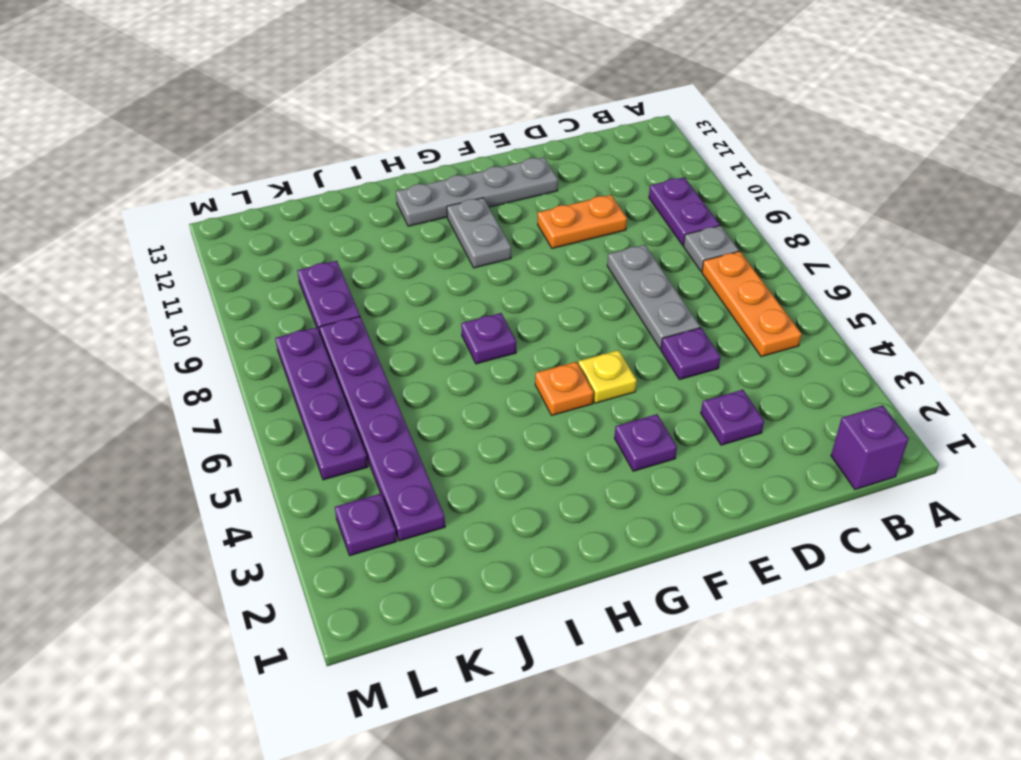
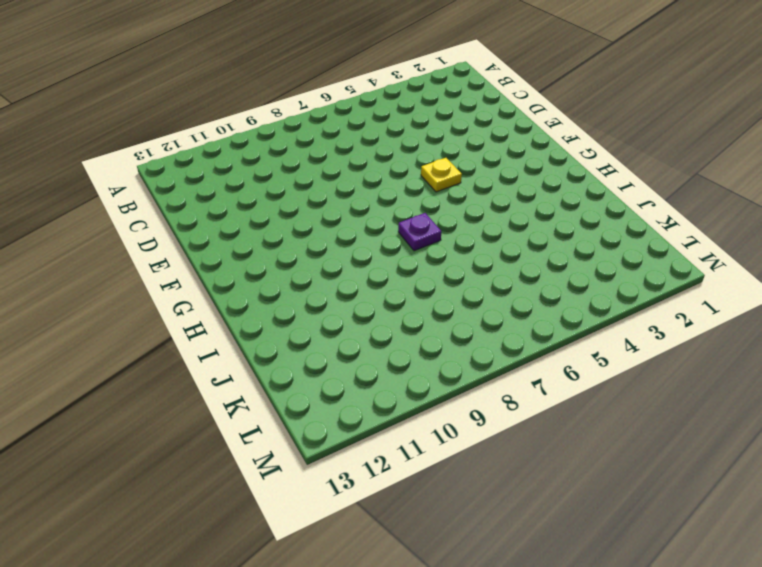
none -> purple brick B1 level 1
none -> orange plate B5:B7 level 1
none -> grey plate B8 level 1

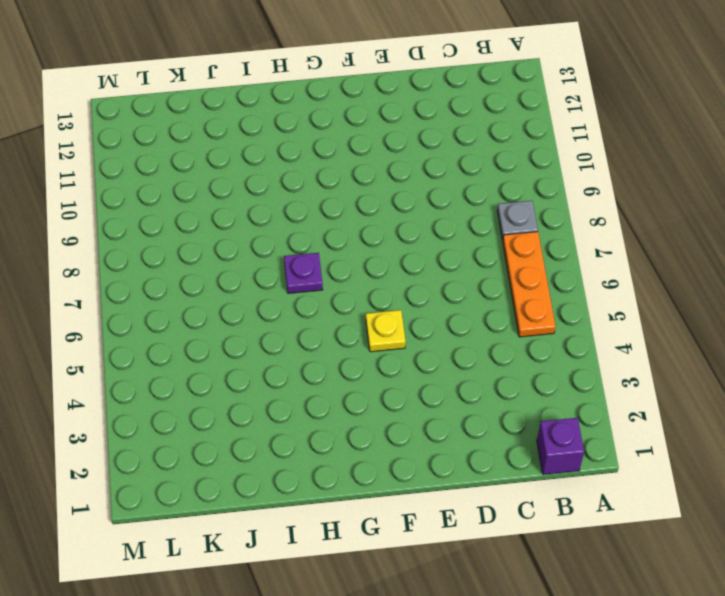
none -> purple plate B9:B10 level 1
none -> purple plate D3 level 1
none -> purple plate D5 level 1

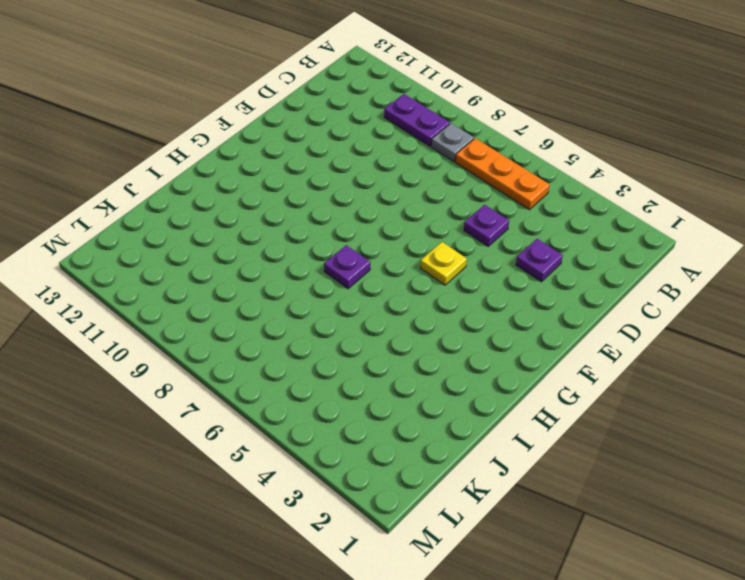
none -> purple brick B1 level 1
none -> grey plate D6:D8 level 1
none -> orange plate D10:E10 level 1

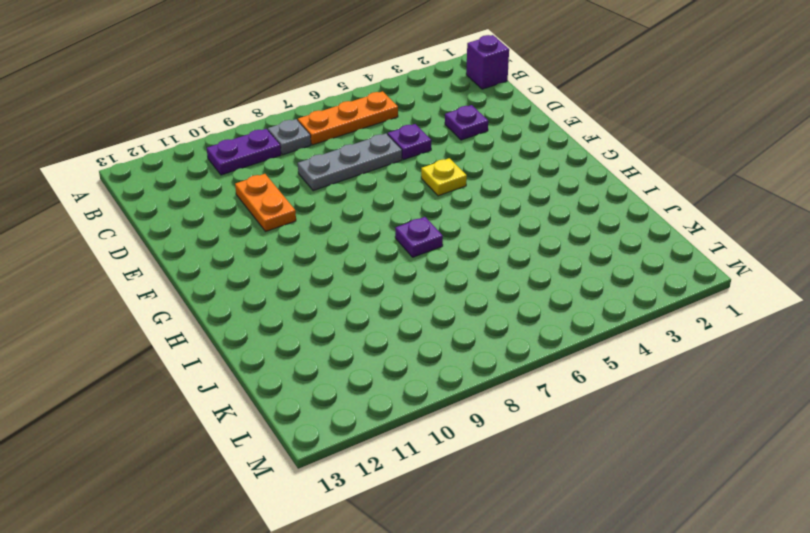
none -> grey plate E12:H12 level 1
none -> purple plate F3 level 1
none -> orange plate G5 level 1

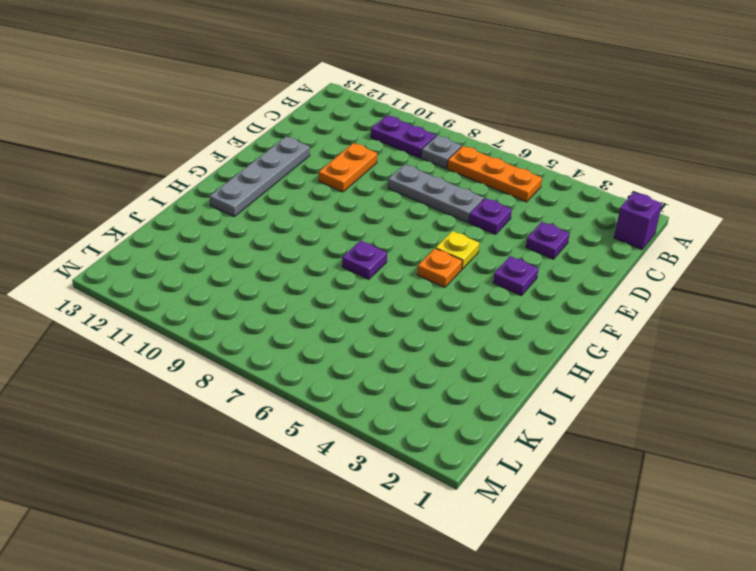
none -> grey plate G10:G11 level 1
none -> purple plate K3:K8 level 1
none -> purple plate K9:K10 level 1

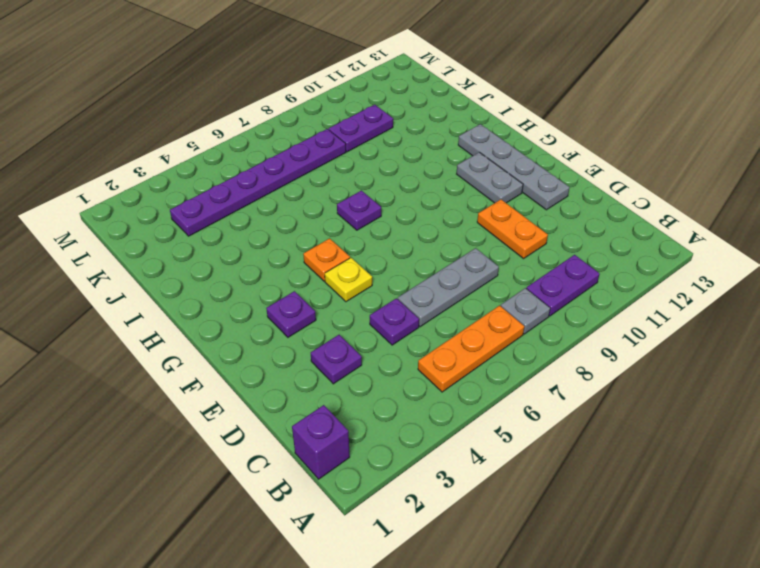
grey plate F11:G11 level 1 -> grey plate G10:G11 level 1
none -> purple plate L3 level 1
none -> purple plate L5:L8 level 1

